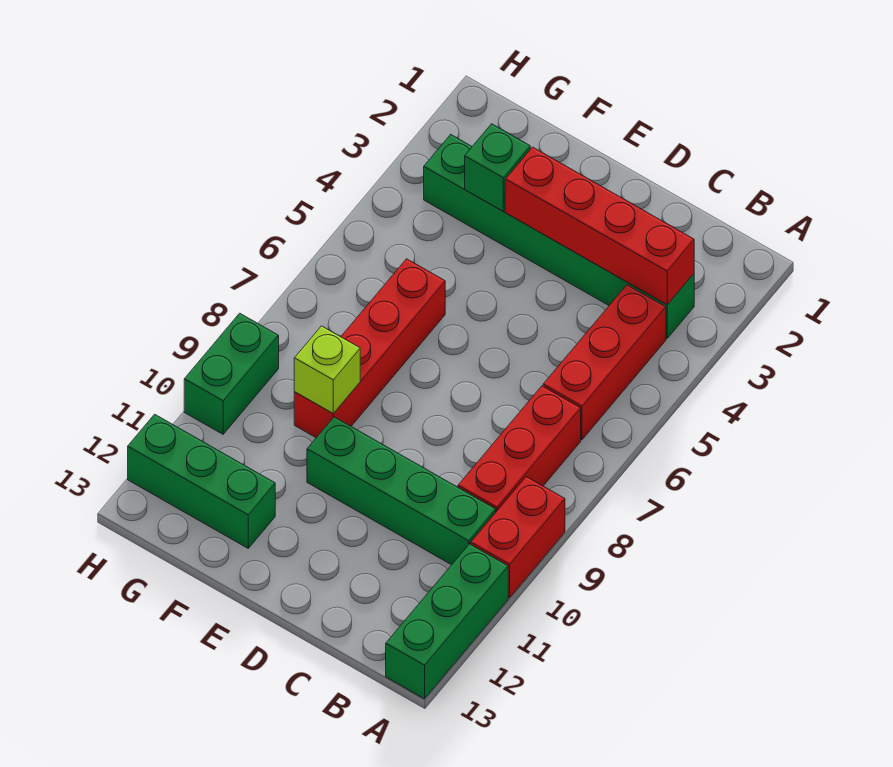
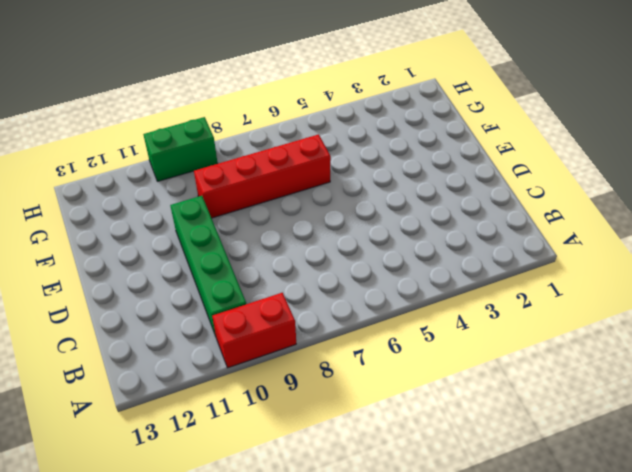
none -> green brick A11:A13 level 1
none -> green brick B3:G3 level 1
none -> red brick B4:B6 level 1

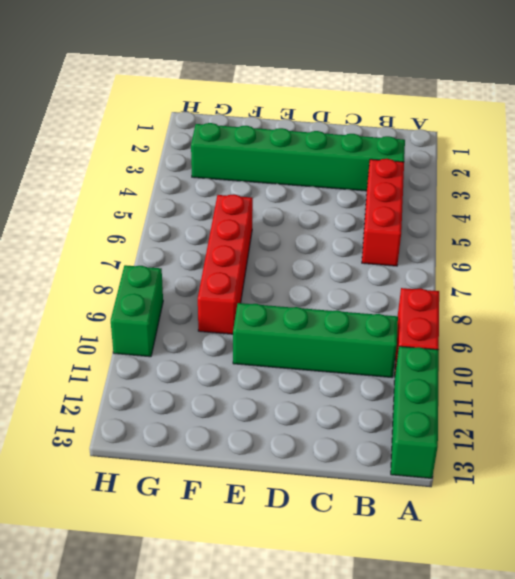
none -> red brick B7:B9 level 1
none -> green brick F12:H12 level 1
none -> red brick B3:E3 level 2

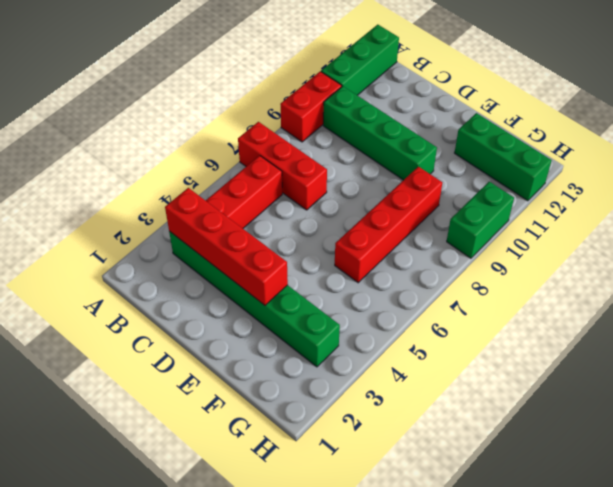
red brick A7:C7 level 1 -> red brick B7:B9 level 1
none -> green brick F3 level 2
none -> lime brick F9 level 2

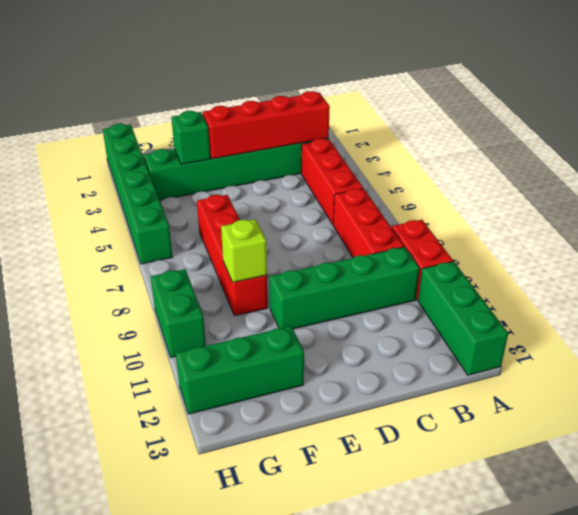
green brick H1:H6 level 1 -> none

